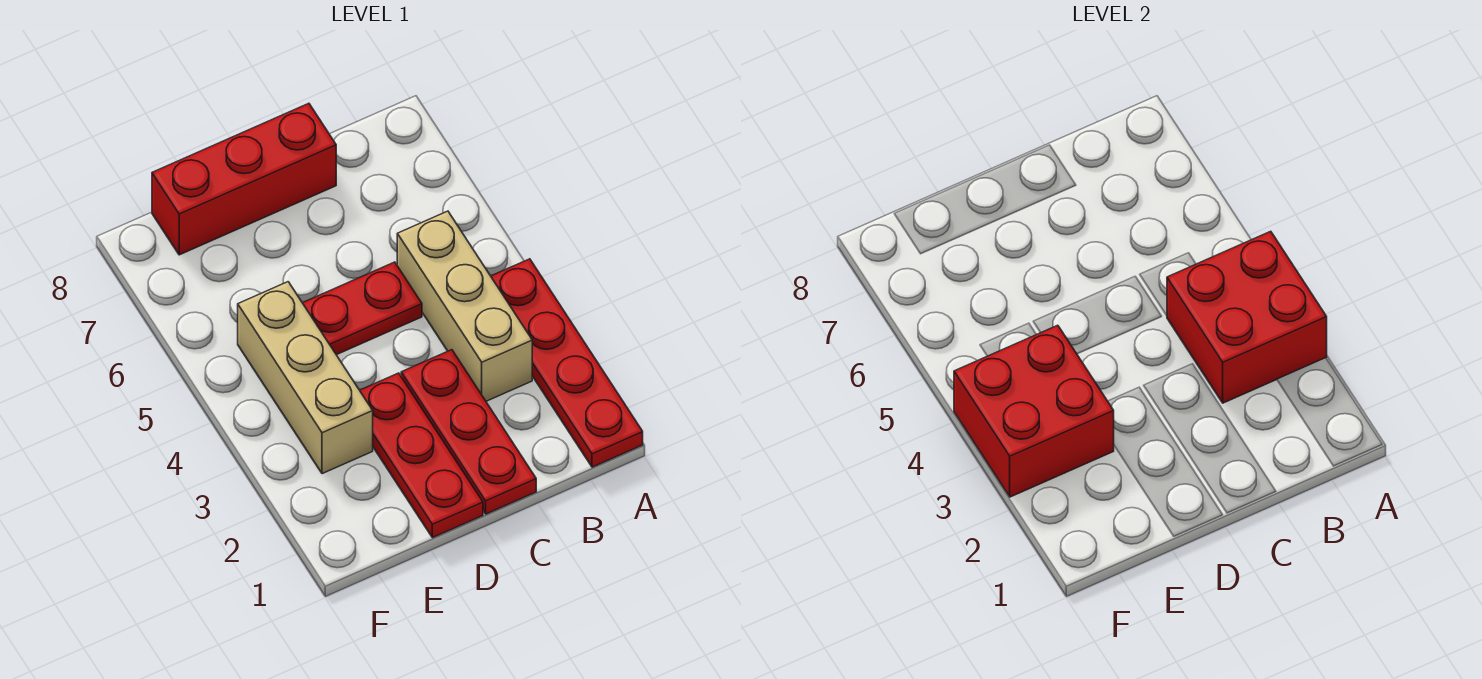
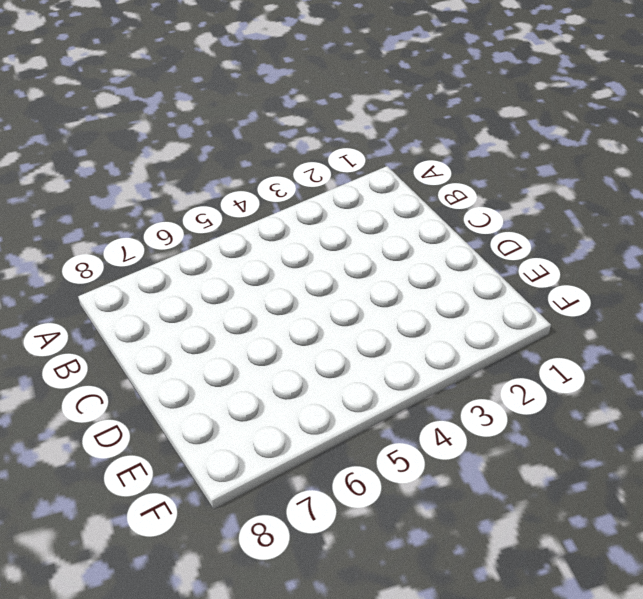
none -> red plate A1:A4 level 1
none -> tan brick B3:B5 level 1

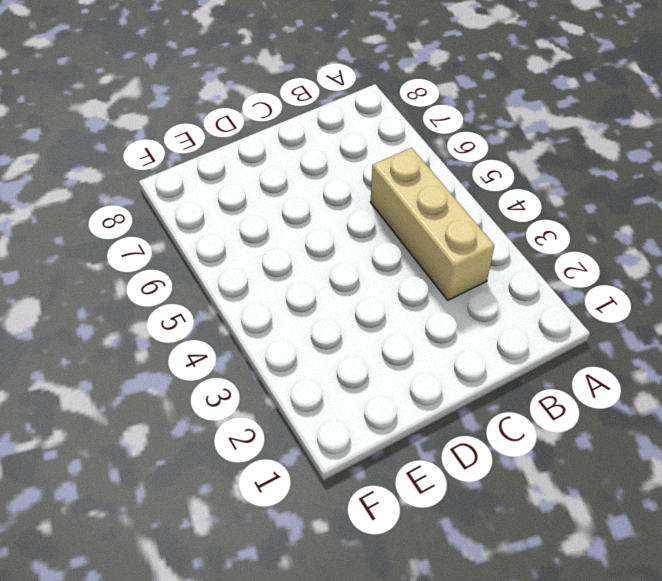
none -> red plate A1:A4 level 1
none -> red plate C1:C3 level 1

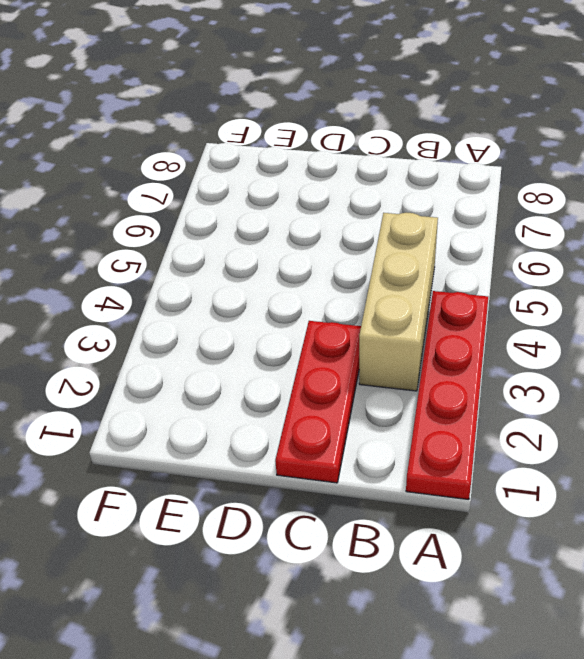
none -> red plate C5:D5 level 1
none -> red brick C8:E8 level 1

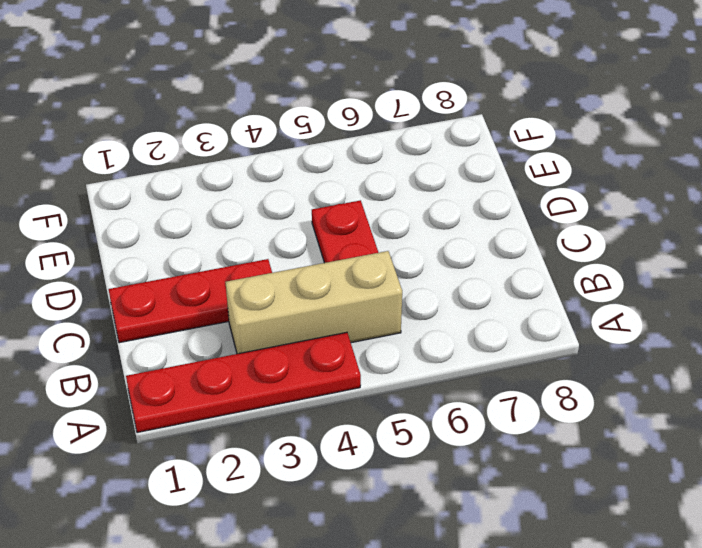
none -> red brick C8:E8 level 1
none -> red plate D1:D3 level 1

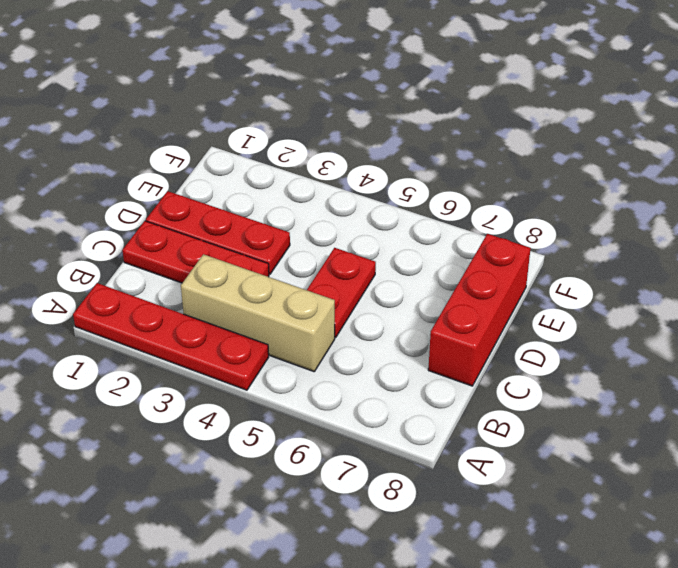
none -> tan brick E3:E5 level 1
none -> red brick A3:B4 level 2

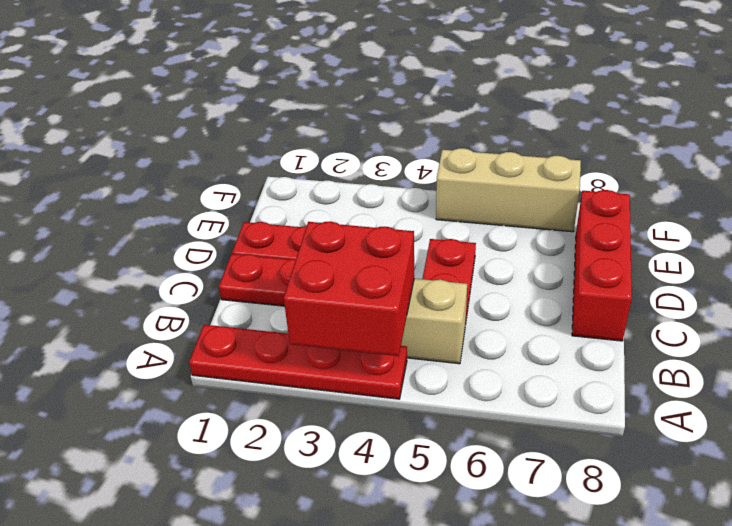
tan brick F5:F7 level 1 -> tan brick E3:E5 level 1
none -> red brick E3:F4 level 2

